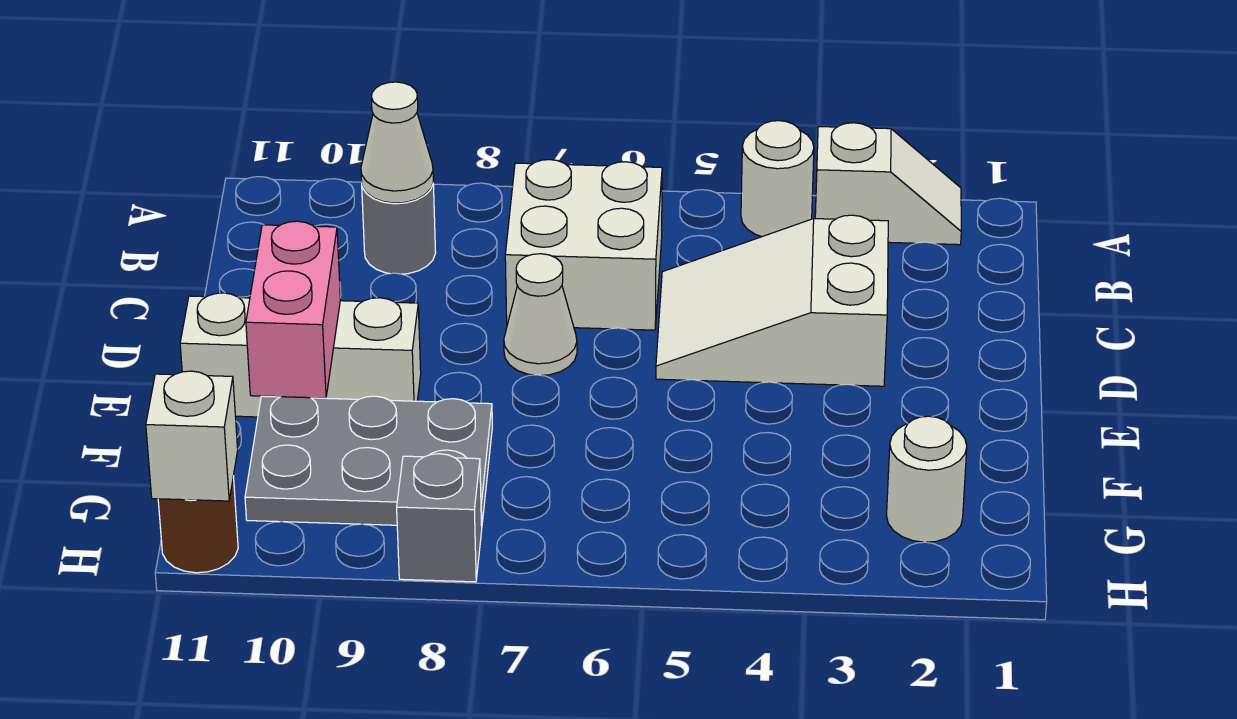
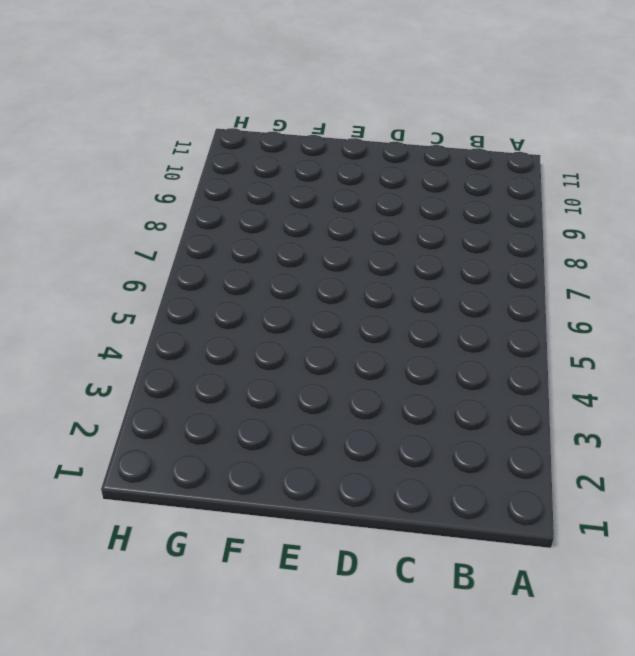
none -> white slope A2:A3 level 1 top 3
none -> white round brick A4 level 1
none -> white brick B6:C7 level 1

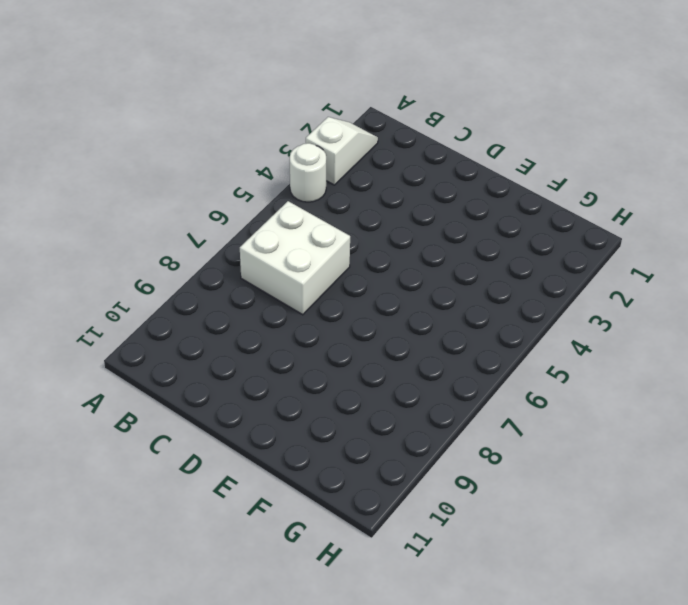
none -> grey round brick B9 level 1
none -> white slope C3:D5 level 1 top 3
none -> white cone D7 level 1

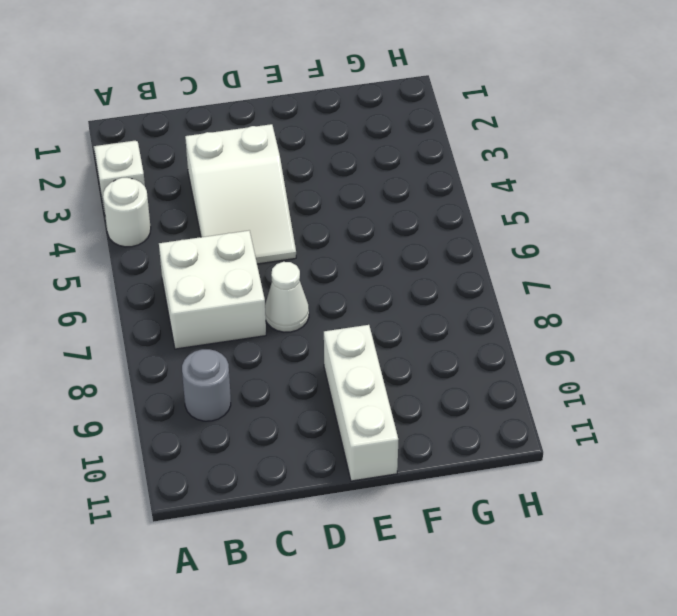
none -> grey plate F8:G10 level 1
none -> white round brick G2 level 1
none -> grey brick H8 level 1

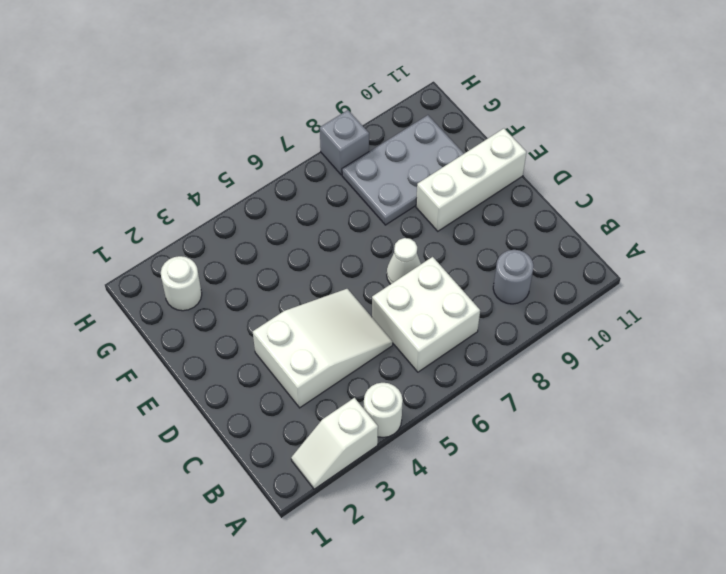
none -> brown round brick H11 level 1
none -> white cone B9 level 2
none -> pink brick E10:F10 level 2

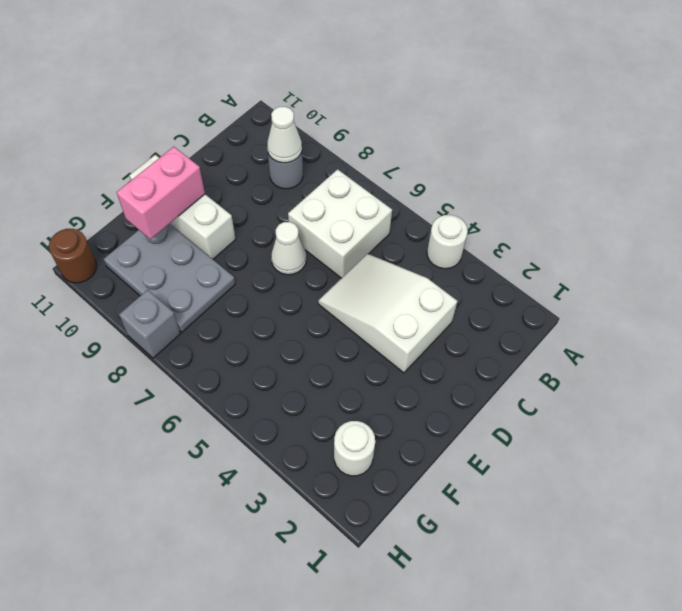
none -> white slope A2:A3 level 1 top 3
none -> white brick H11 level 2

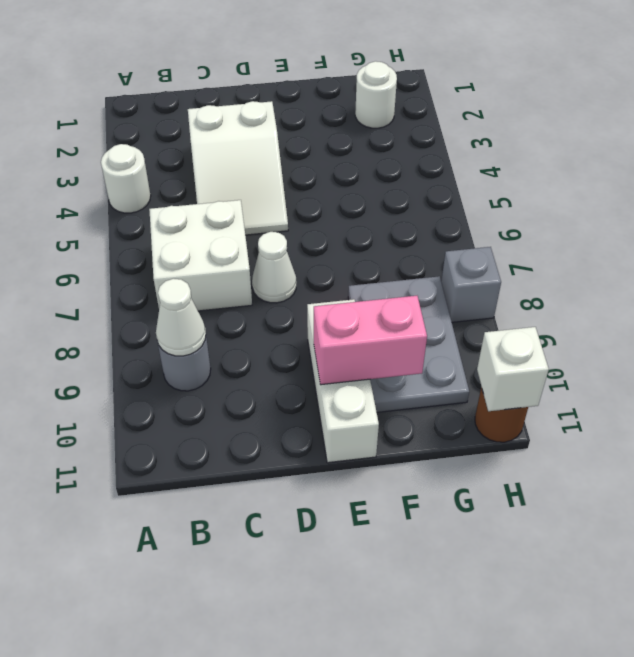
none -> white slope A2:A3 level 1 top 3

